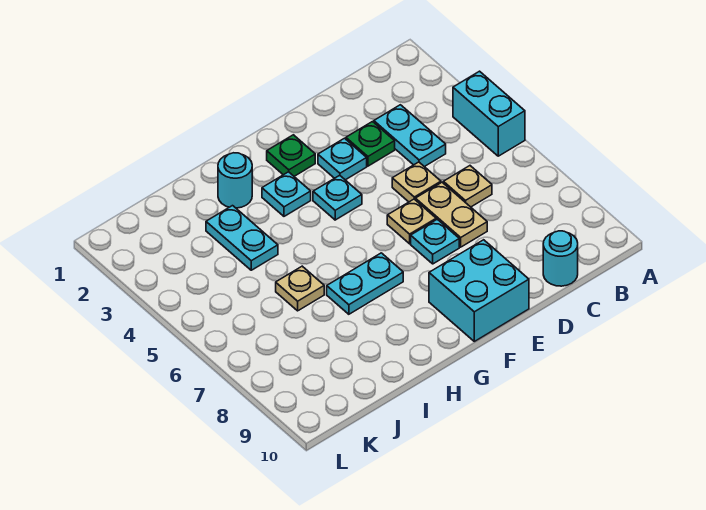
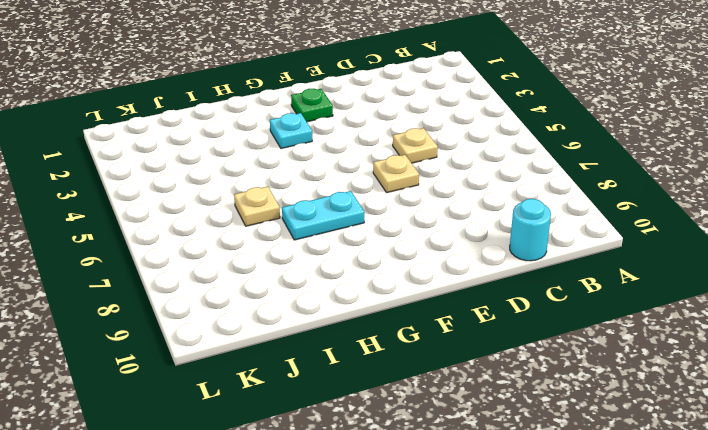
none -> cyan brick A4:A5 level 1
none -> cyan plate C3:C4 level 1
none -> tan plate C6 level 1

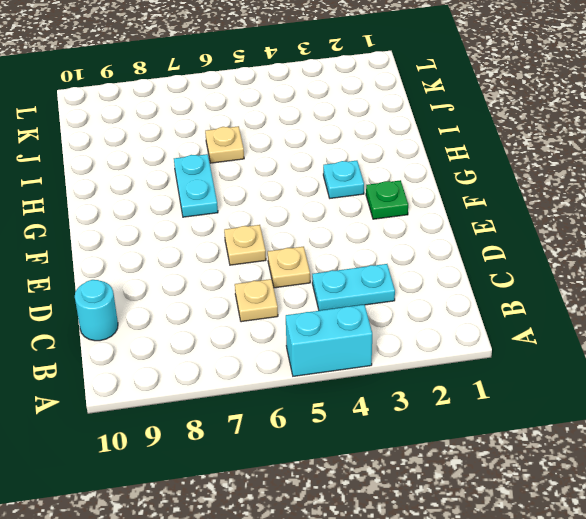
none -> green plate D3 level 1
none -> tan plate D6:D7 level 1
none -> cyan plate E3 level 1

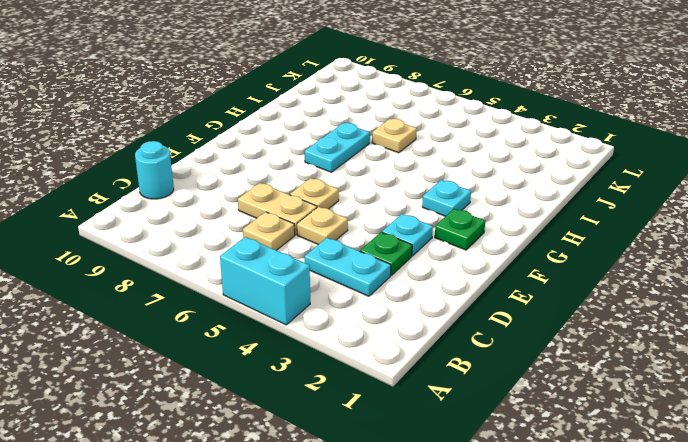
none -> cyan plate E7 level 1
none -> cyan brick E9:F10 level 1
none -> cyan plate F4 level 1

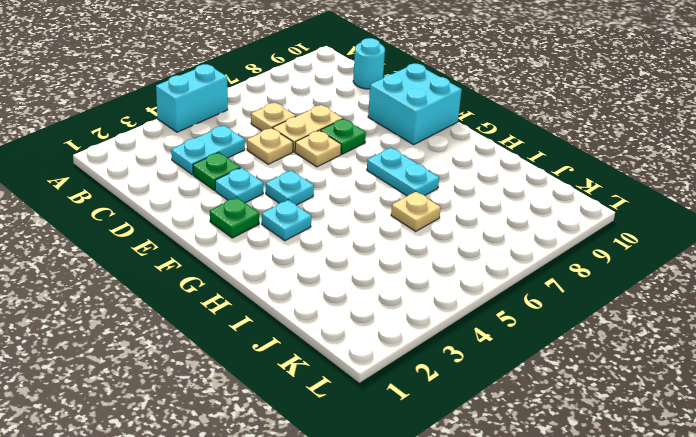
green plate E7 level 1 -> cyan plate E7 level 1
none -> cyan round brick H2 level 1
none -> cyan plate I3:I4 level 1

